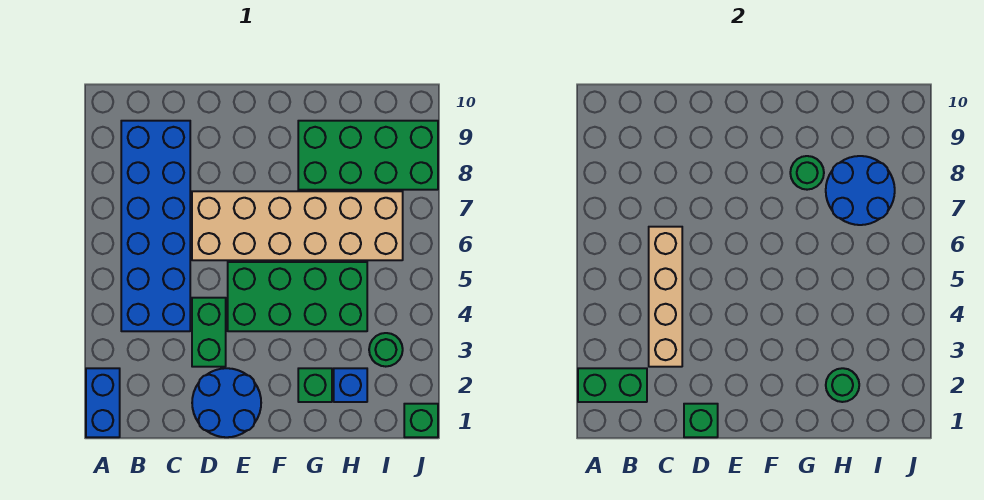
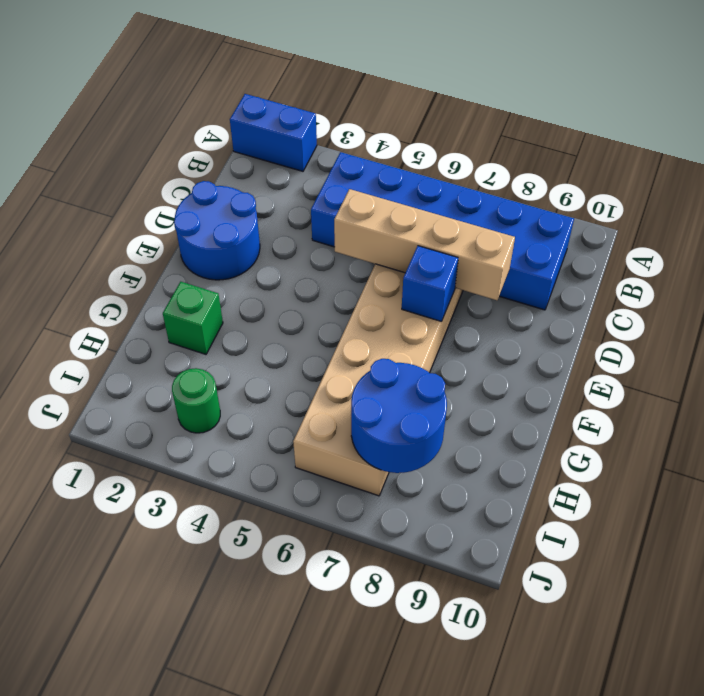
tan brick D5:D8 level 2 -> tan brick C3:C6 level 2
blue brick E7 level 2 -> blue brick H2 level 1
none -> green brick D3:D4 level 1
none -> green brick E4:H5 level 1
none -> green brick G8:J9 level 1

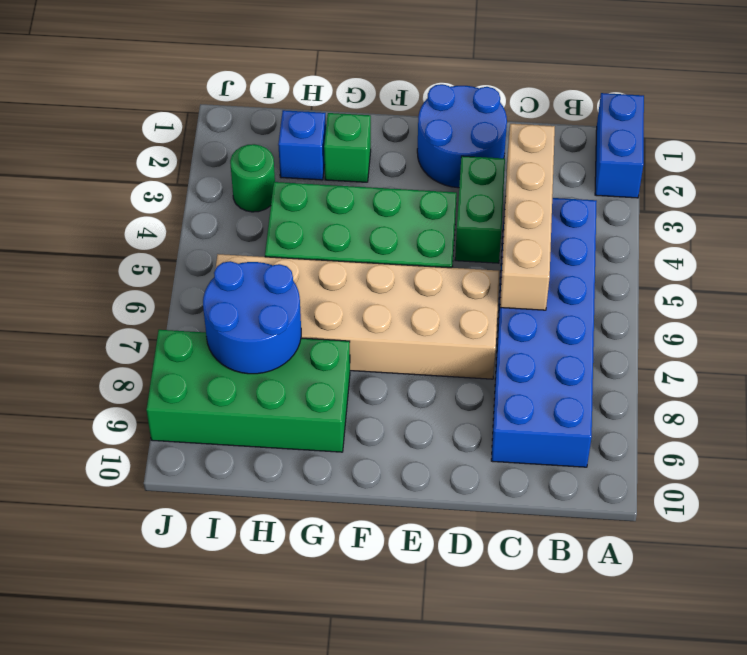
none -> green brick J1 level 1
none -> green brick A2:B2 level 2
none -> green brick D1 level 2

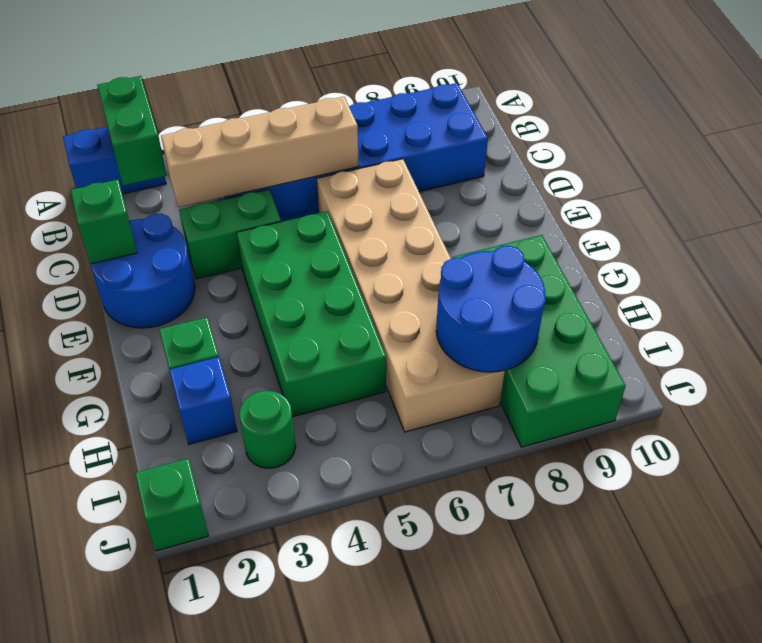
none -> green round brick G8 level 2
none -> green round brick H2 level 2

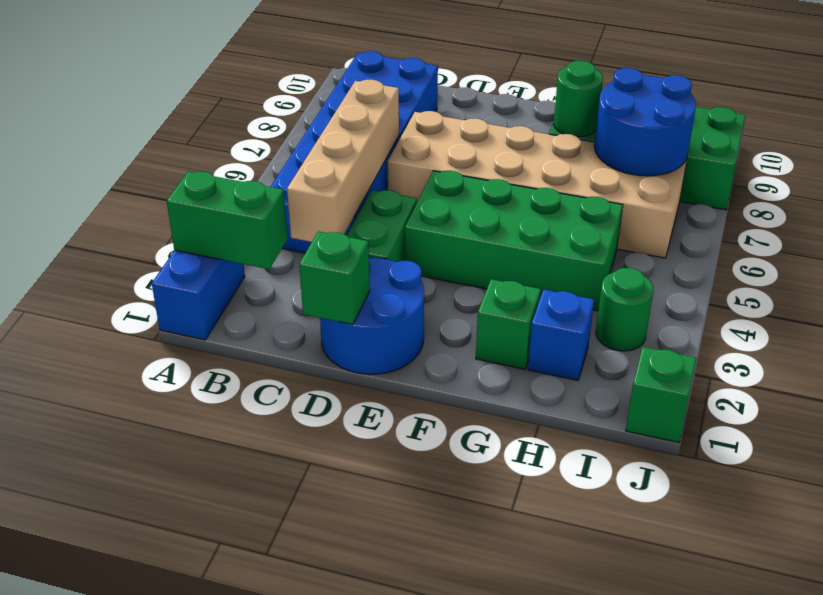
none -> green round brick H2 level 2

